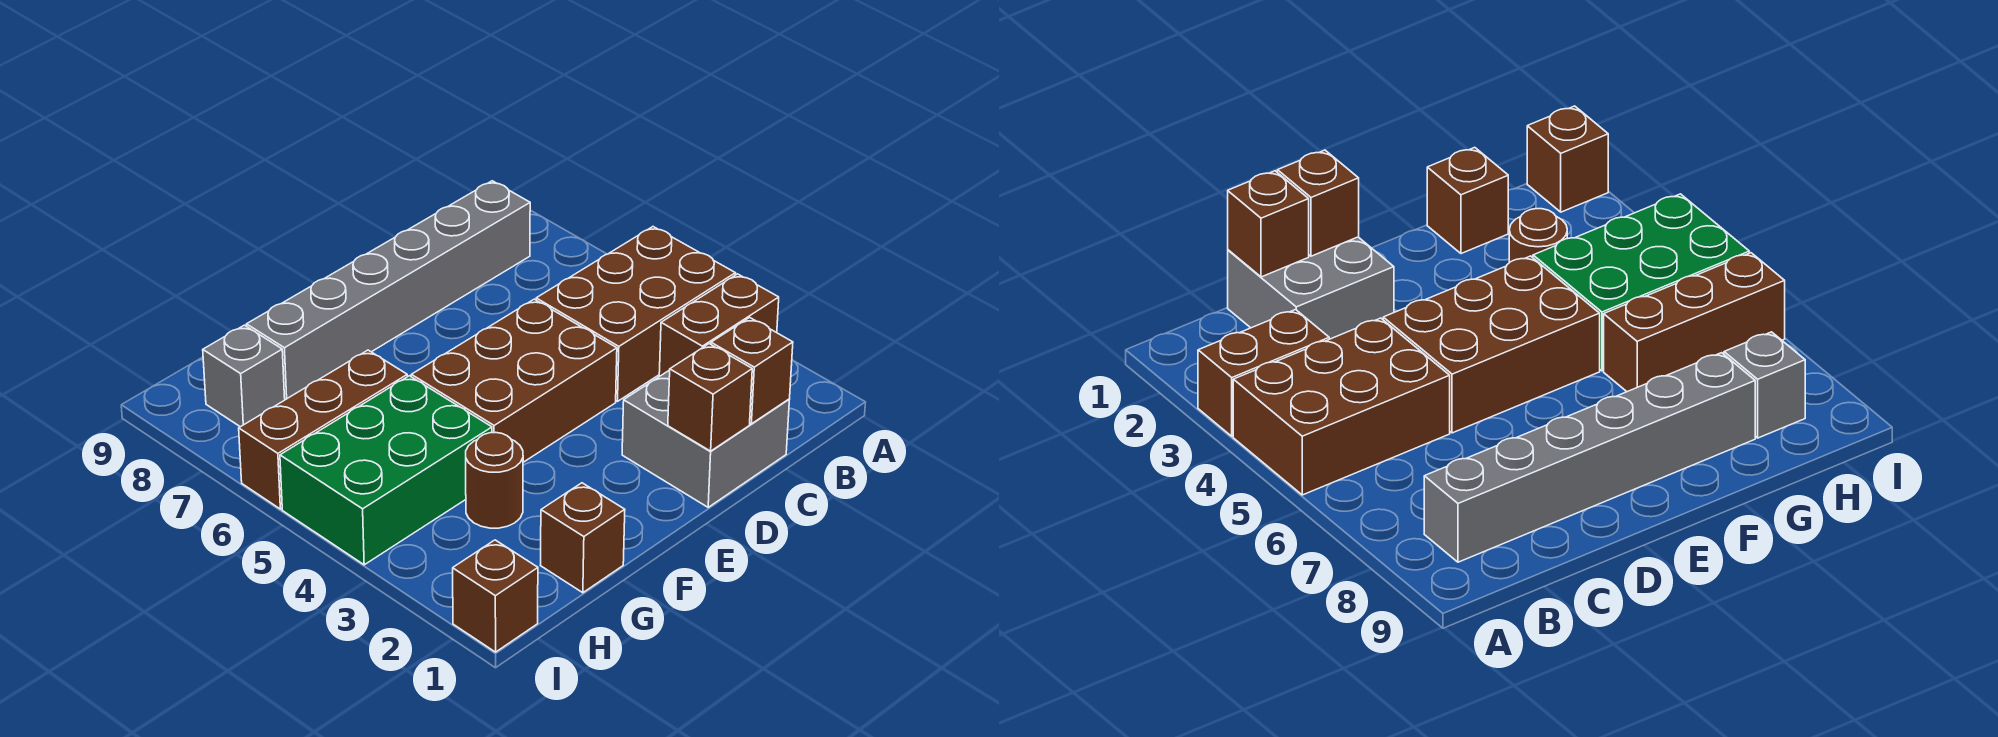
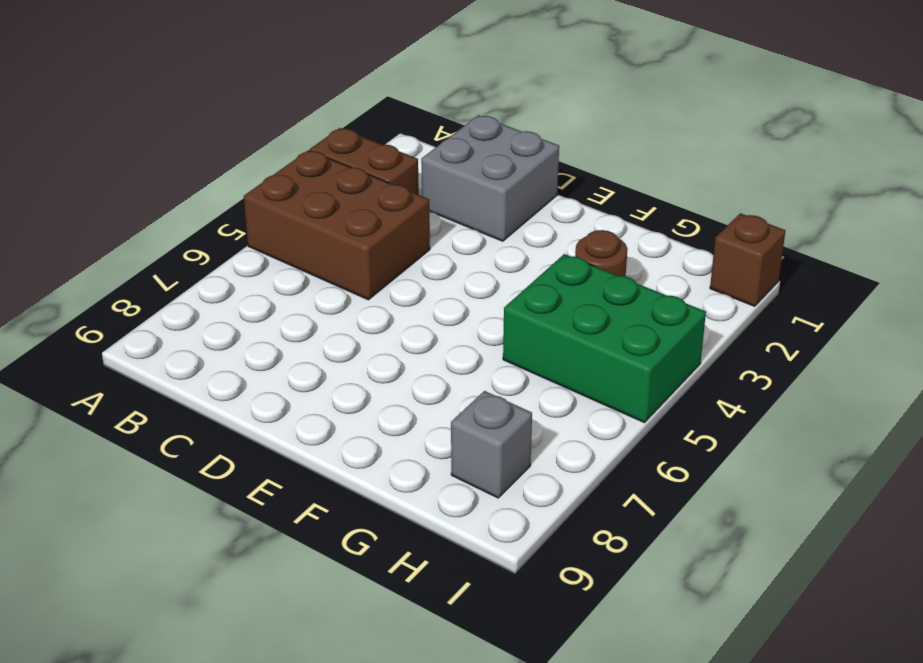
none -> grey brick B8:G8 level 1
none -> brown brick D4:F5 level 1
none -> brown brick G1 level 1

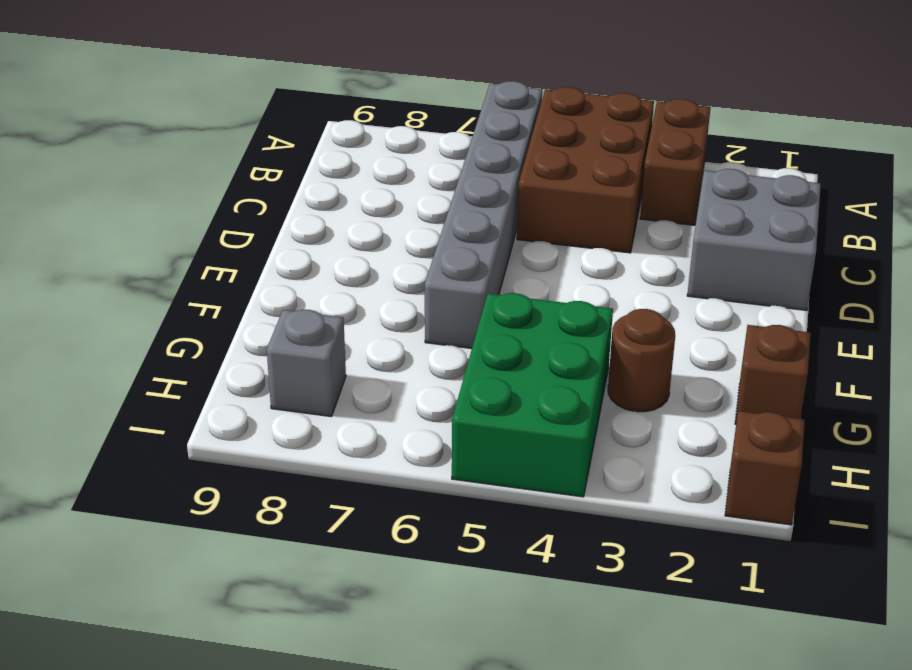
grey brick A6:F6 level 1 -> grey brick B8:G8 level 1
none -> brown brick D4:F5 level 1
none -> brown brick G6:I6 level 1
none -> brown brick C1 level 2

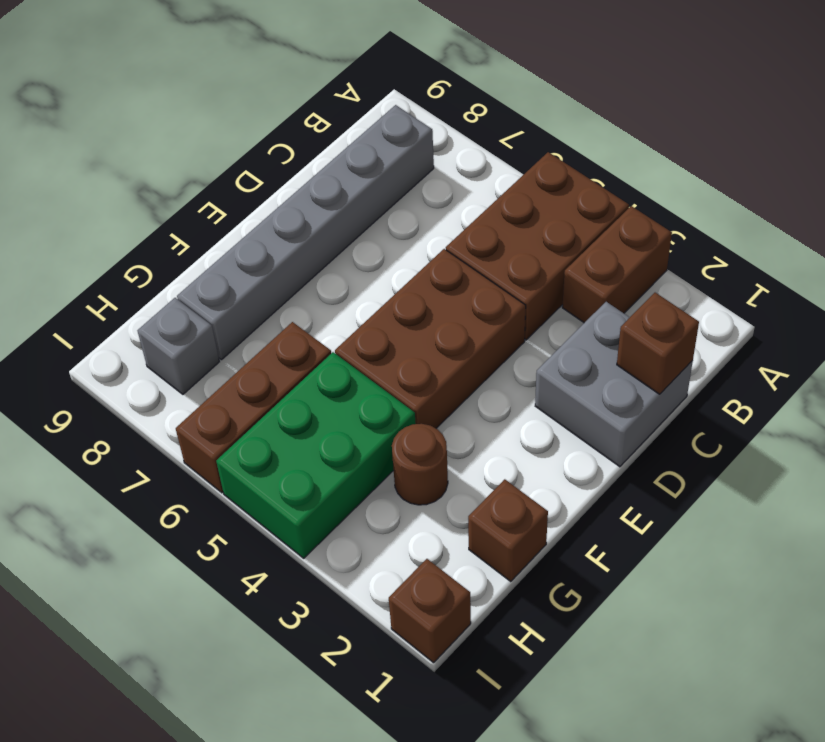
none -> brown brick D1 level 2

